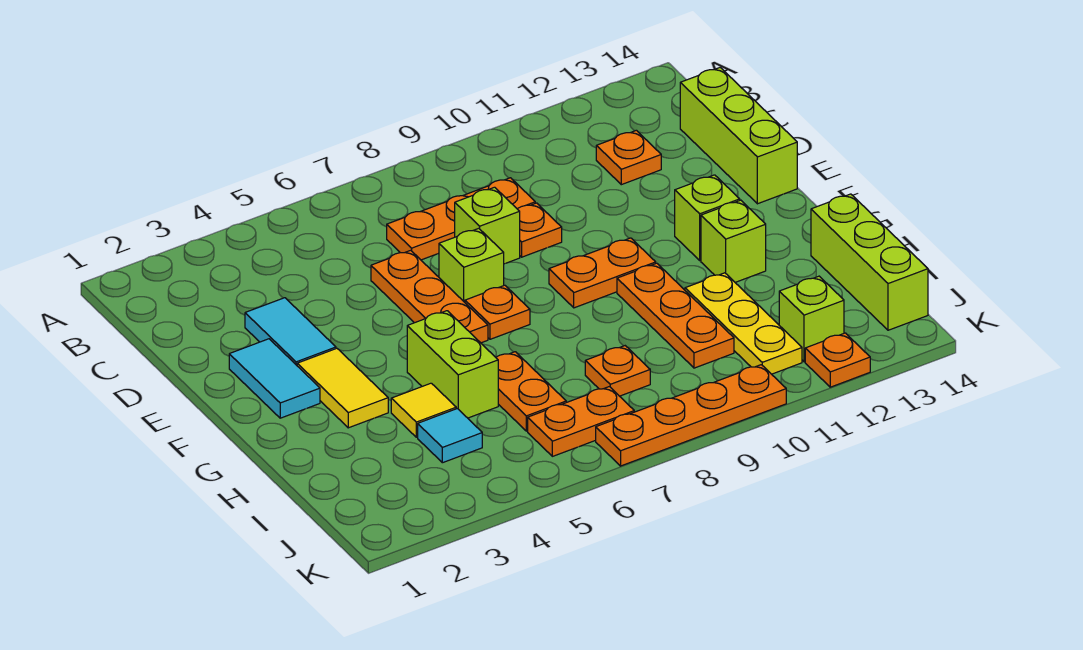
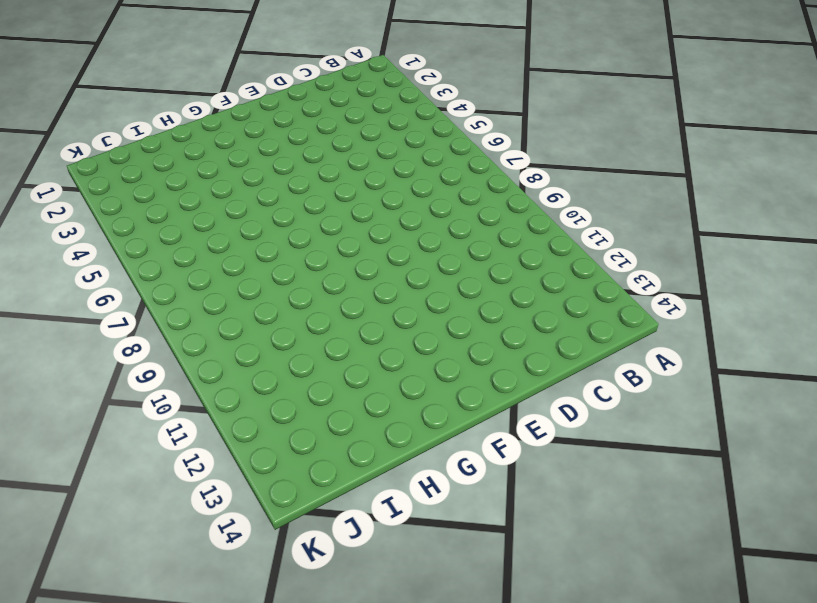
none -> orange plate C7:C9 level 1
none -> orange plate C12 level 1
none -> lime brick C14:E14 level 1

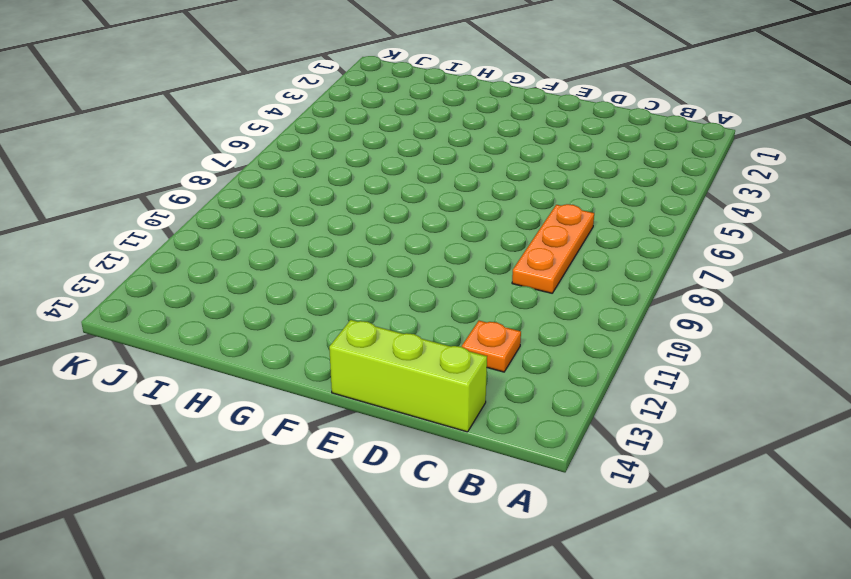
none -> cyan tile D3:E3 level 1
none -> orange plate D6:F6 level 1
none -> lime brick D8 level 1

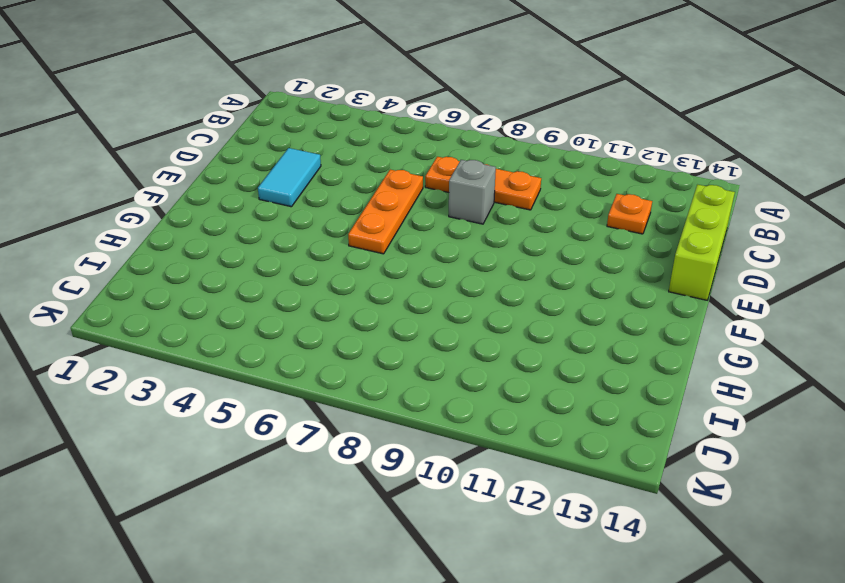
grey brick D8 level 1 -> lime brick D8 level 1
none -> orange plate D9 level 1
none -> cyan tile E2:F2 level 1
none -> lime brick E7 level 1

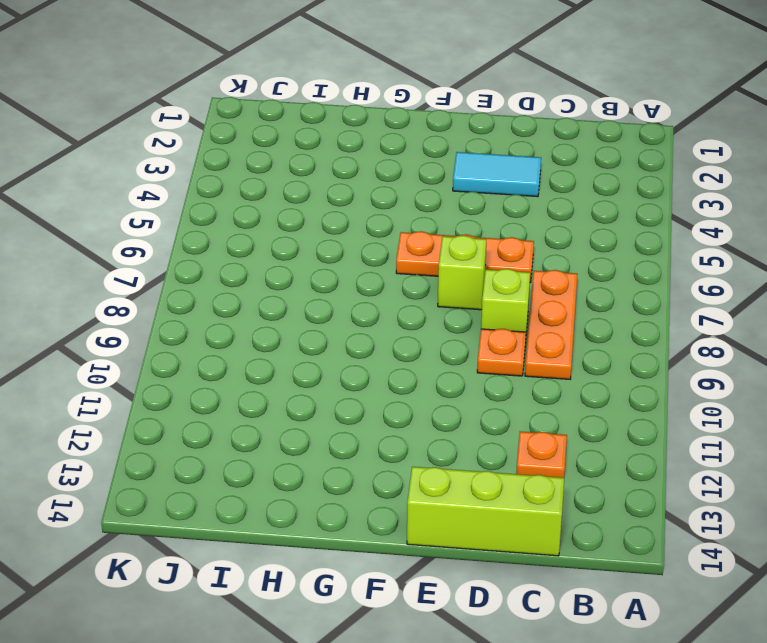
none -> cyan tile E2:F2 level 1
none -> yellow tile F3:G3 level 1
none -> orange plate F7 level 1

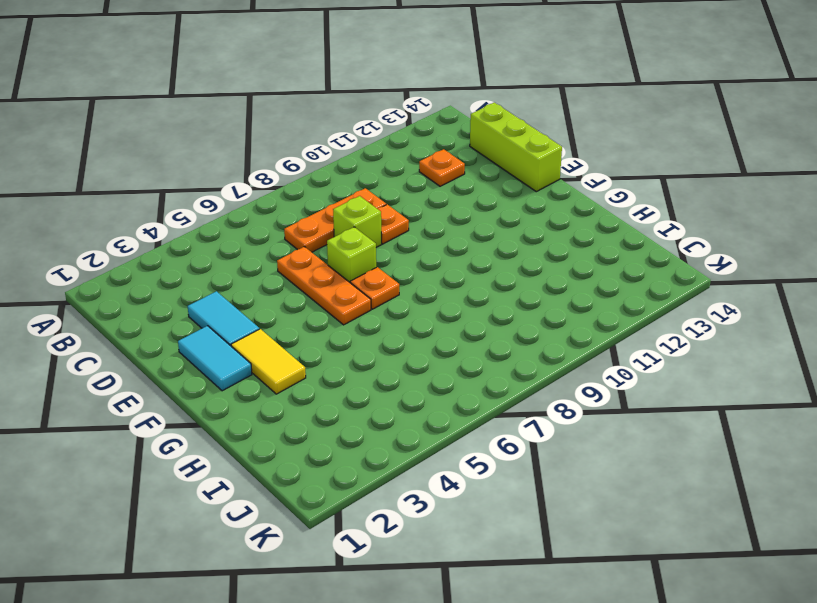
none -> orange plate F9:F10 level 1
none -> lime brick F12 level 1
none -> lime brick G5:H5 level 1

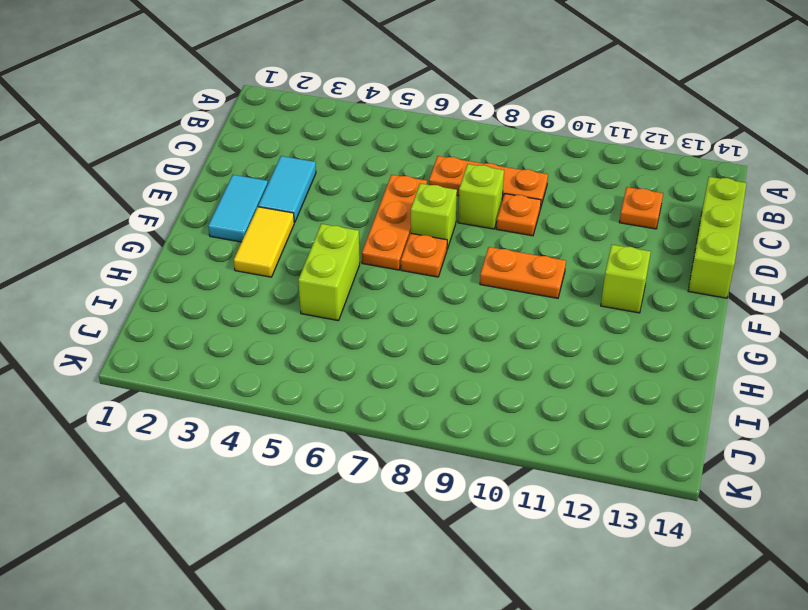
none -> orange plate G10:I10 level 1
none -> lime brick G12 level 1
none -> yellow tile H4 level 1

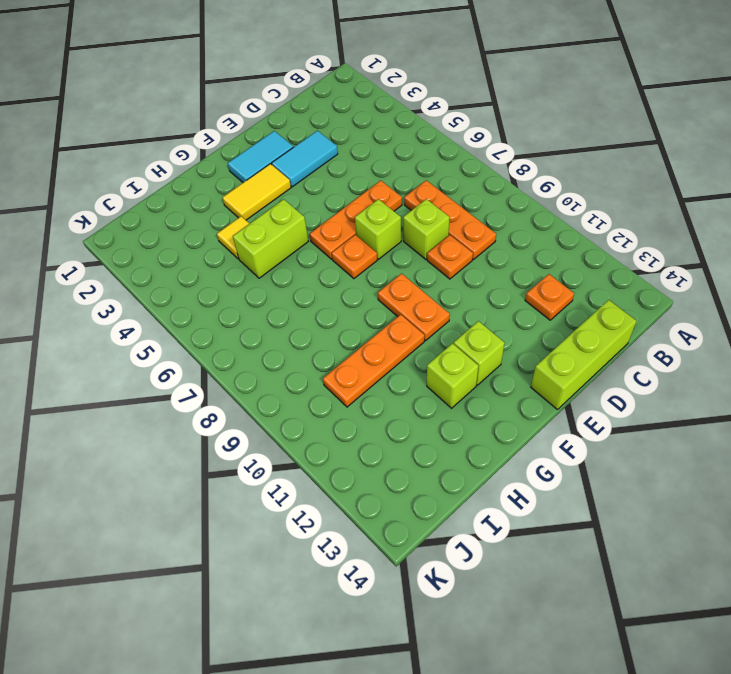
none -> orange plate H6:I6 level 1
none -> yellow plate H11:J11 level 1
none -> lime brick H14:J14 level 1

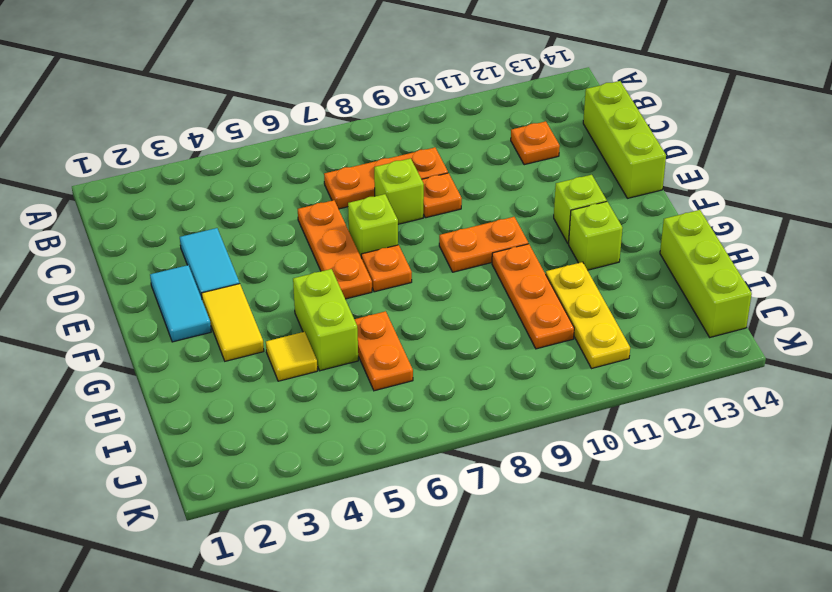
none -> cyan tile I4 level 1
none -> orange plate I8 level 1
none -> orange plate J6:J7 level 1

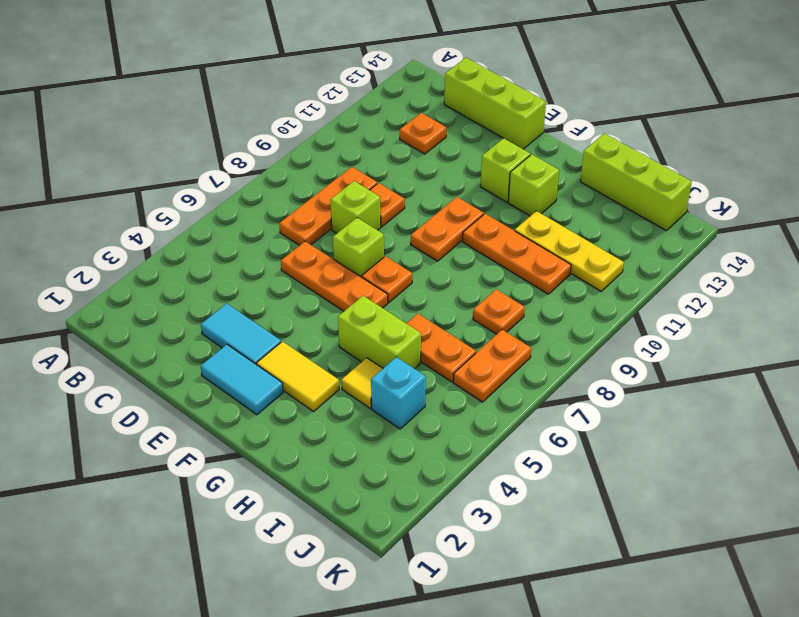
cyan brick I4 level 1 -> cyan tile I4 level 1
none -> lime brick J12 level 1
none -> orange plate K7:K10 level 1
none -> orange plate K12 level 1

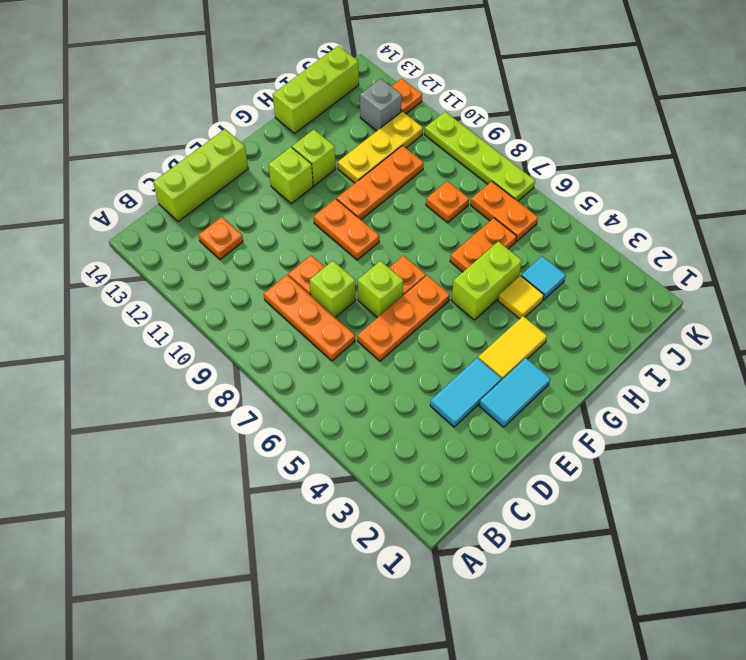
grey brick J12 level 1 -> lime brick J12 level 1
lime plate K7:K10 level 1 -> orange plate K7:K10 level 1

